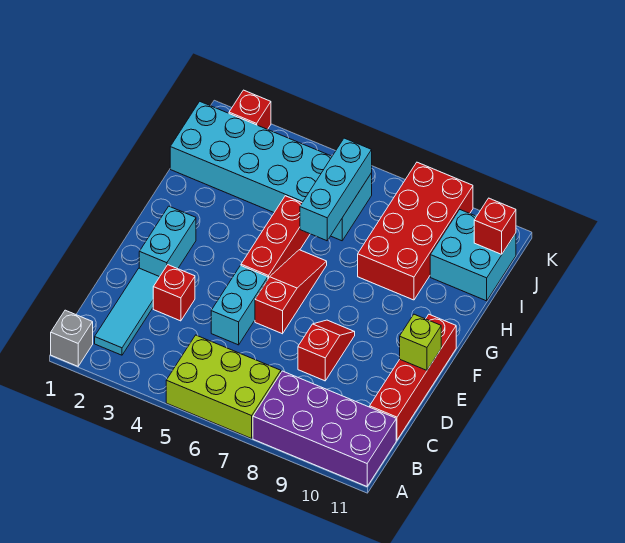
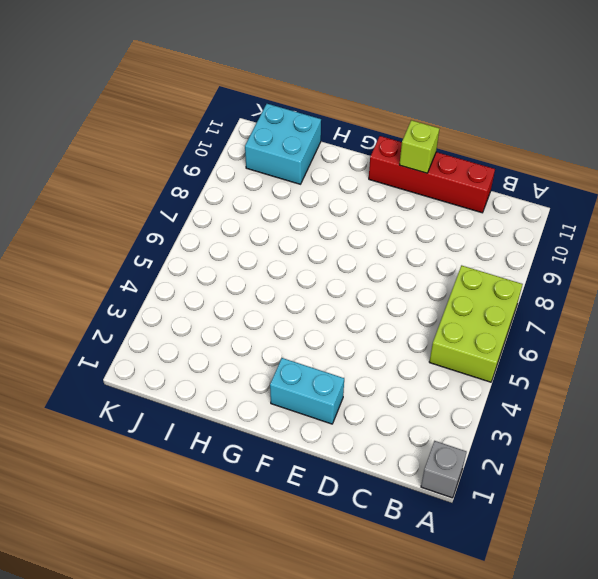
none -> purple brick A8:B11 level 1
none -> cyan tile B2:D2 level 1
none -> red brick D3 level 1

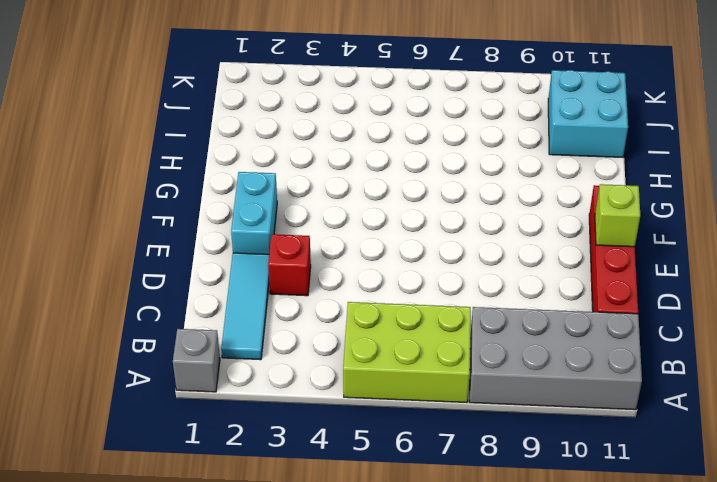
grey brick A8:B11 level 1 -> purple brick A8:B11 level 1
none -> cyan brick D5:E5 level 1
none -> red slope D8:E8 level 1 top D
none -> red slope E6:G6 level 1 top E

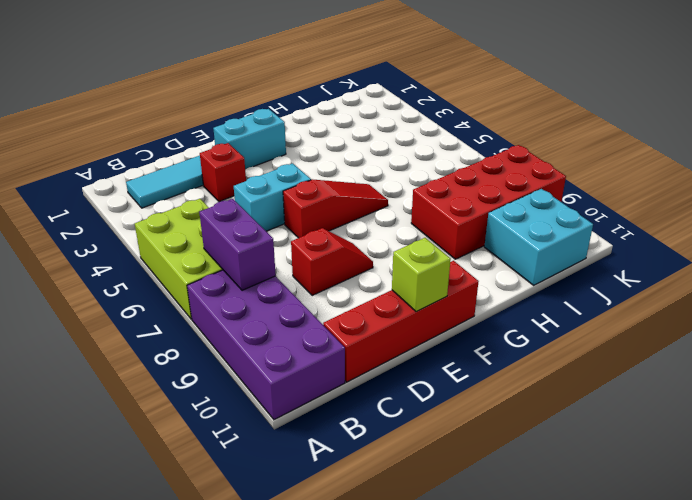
purple brick B7:B8 level 2 -> none
none -> grey brick A1 level 1
none -> red brick F5:H5 level 1
none -> cyan brick I1:J6 level 1

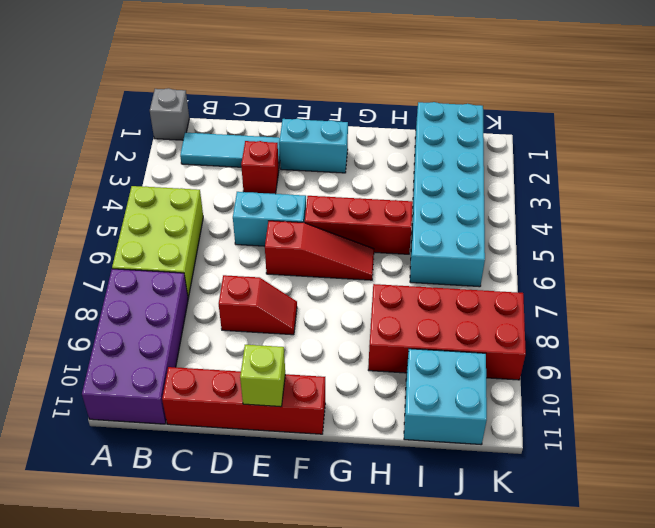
none -> red brick K2 level 1
none -> cyan brick H6:J6 level 2
none -> red brick J11 level 2

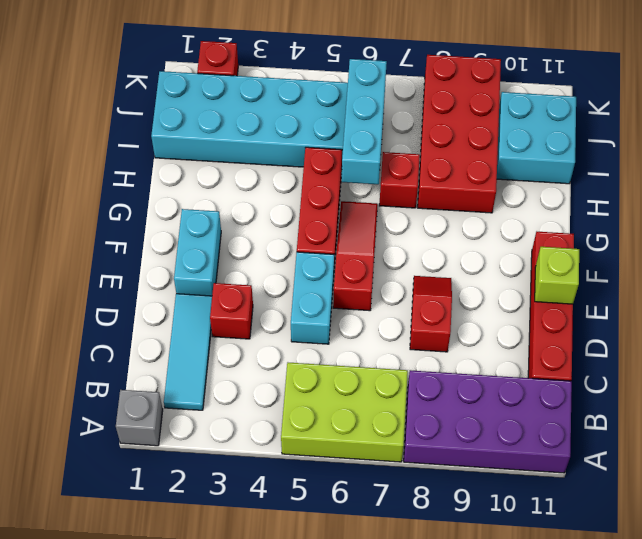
red brick H7 level 1 -> red brick J11 level 2

